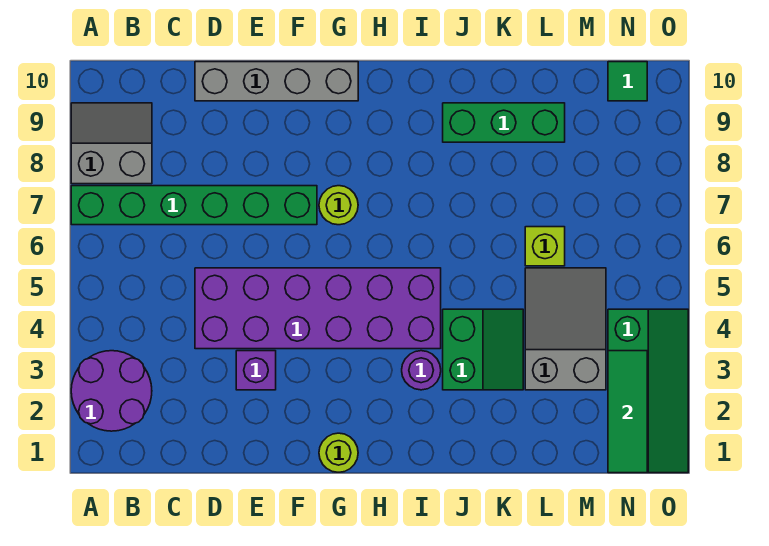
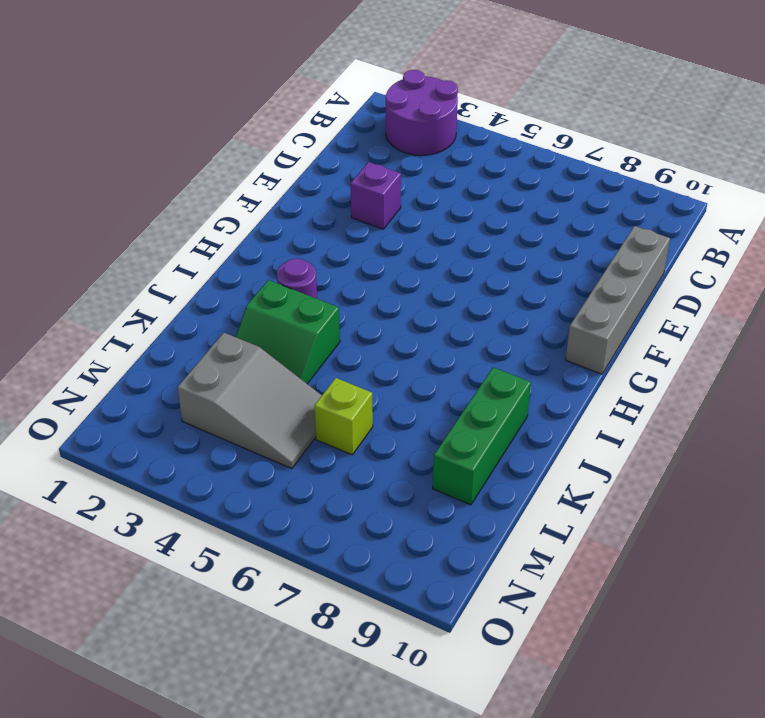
none -> green brick A7:F7 level 1
none -> grey slope A8:B9 level 1 top 8
none -> purple brick D4:I5 level 1

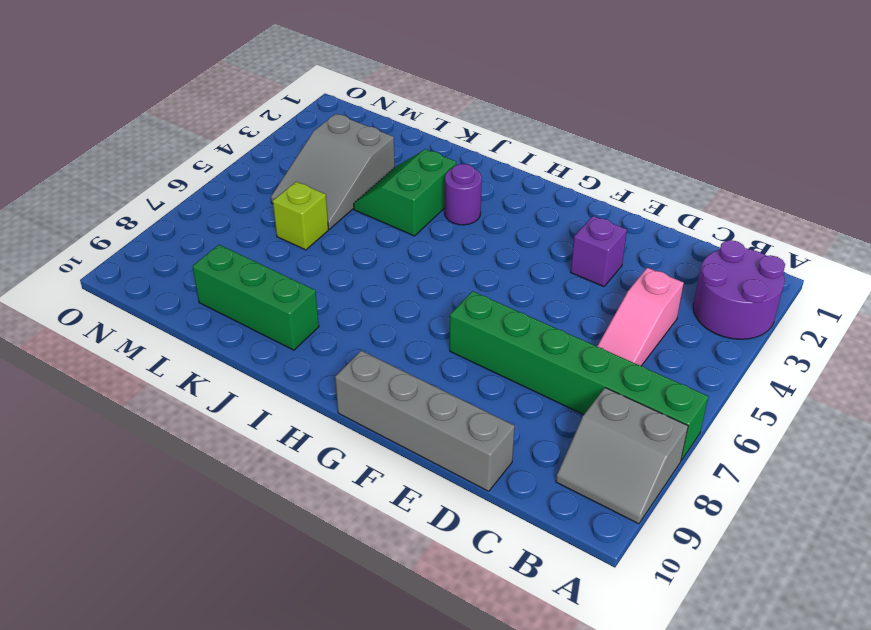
pink slope C4:C6 level 1 top 4 -> none
none -> purple brick D4:I5 level 1
none -> lime round brick G1 level 1
none -> lime round brick G7 level 1

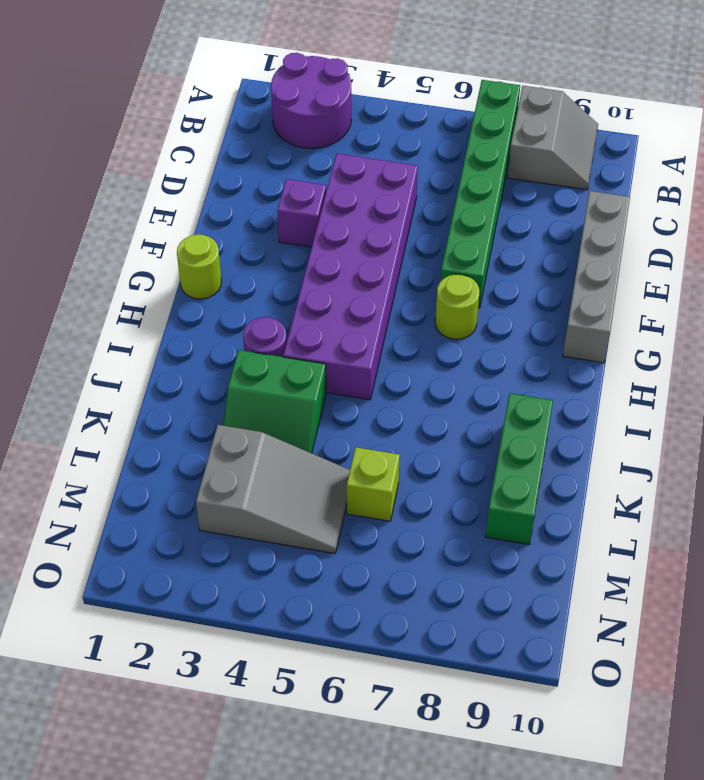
none -> green slope N1:O4 level 1 top N
none -> green tile N10 level 1
none -> green tile N1:N3 level 2

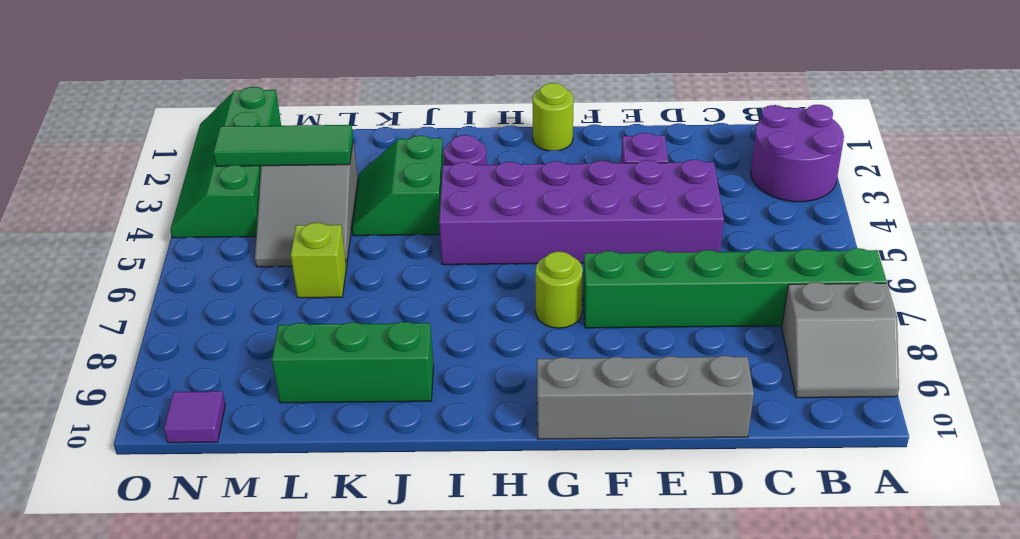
green tile L3:N3 level 2 -> green tile N1:N3 level 2
purple tile N10 level 1 -> green tile N10 level 1

